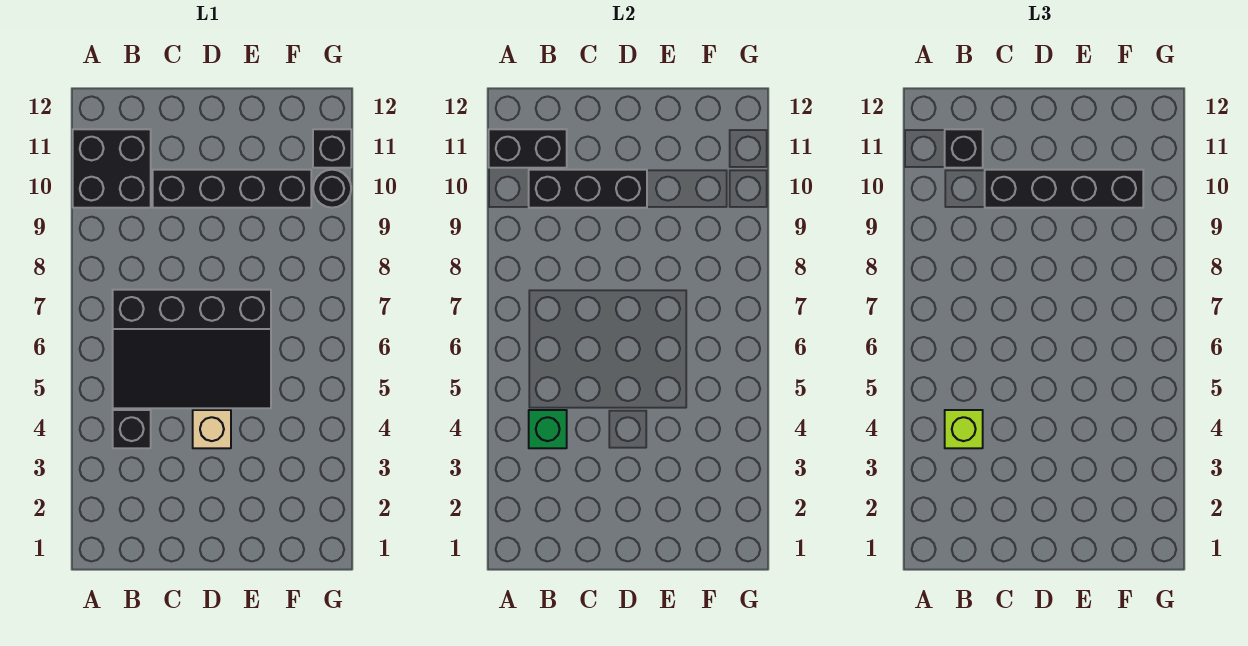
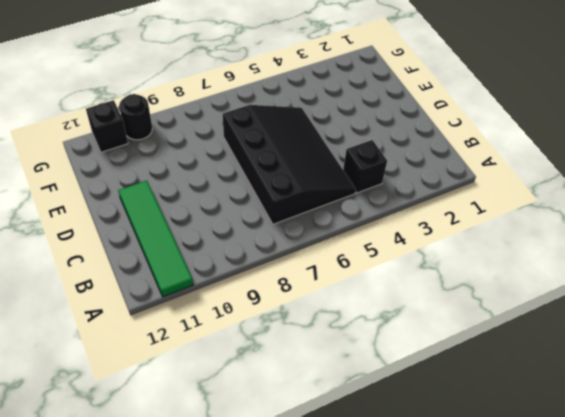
green tile A11:D11 level 1 -> black brick A10:B11 level 1
none -> black brick C10:F10 level 1
none -> tan brick D4 level 1
none -> black brick A11:B11 level 2

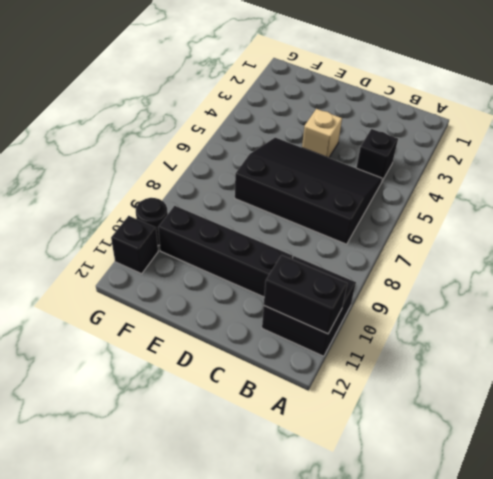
none -> green brick B4 level 2
none -> black brick B10:D10 level 2
none -> lime brick B4 level 3

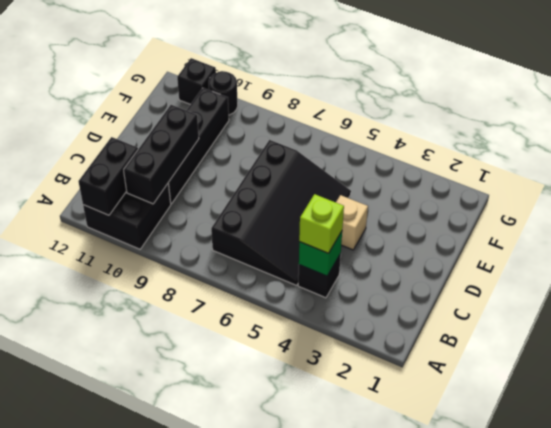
none -> black brick B11 level 3
none -> black brick C10:F10 level 3

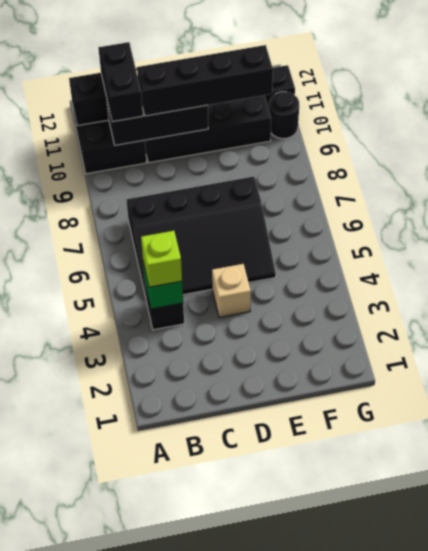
black brick B10:B11 level 3 -> black brick B11 level 3

